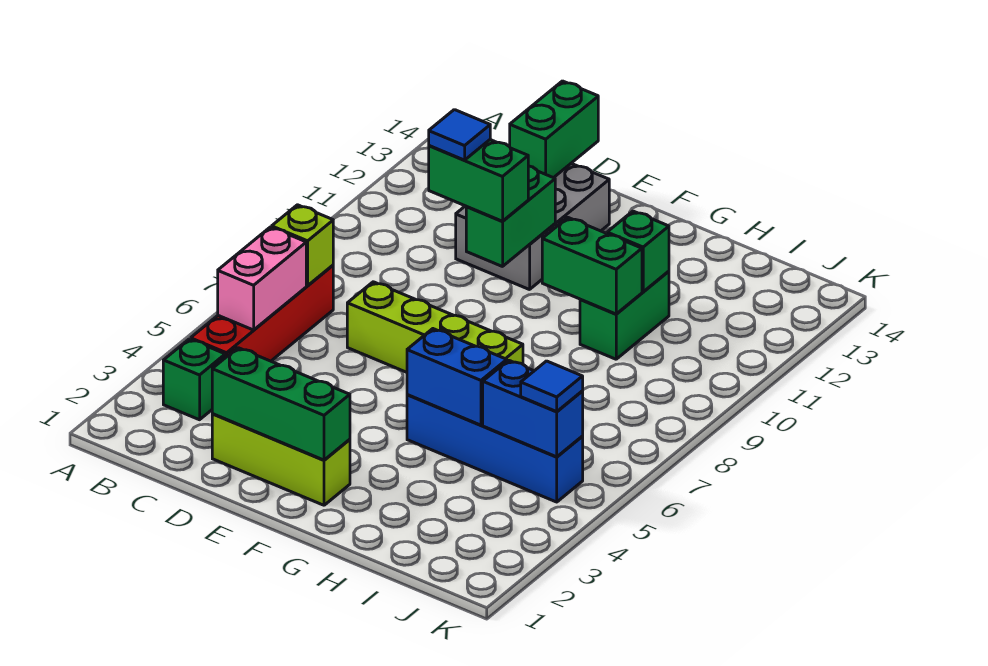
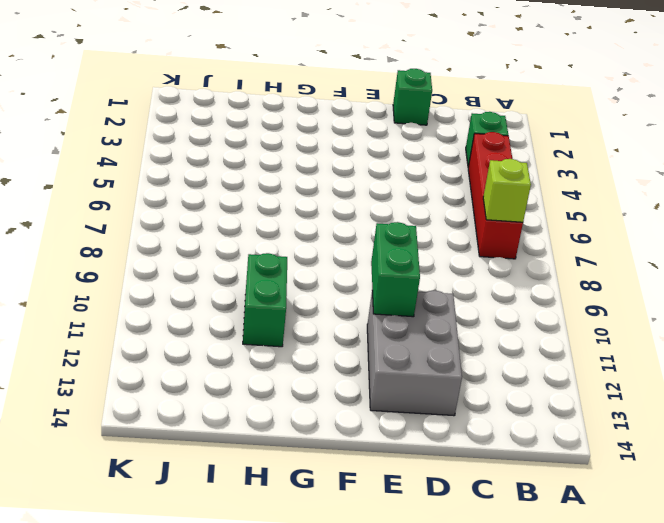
green brick D1 level 1 -> green brick H11 level 2
none -> lime brick D2:F2 level 1
none -> lime brick D7:G7 level 1
none -> blue brick G5:J5 level 1

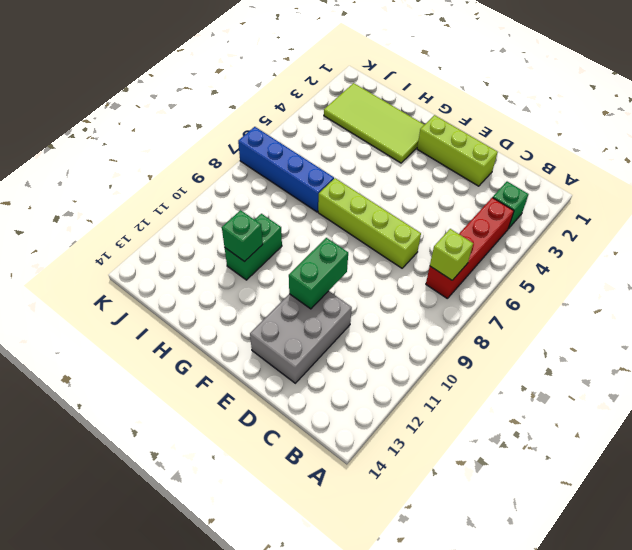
lime tile G2:J3 level 1 -> none
blue brick H7:K7 level 1 -> blue brick G5:J5 level 1
none -> pink brick B5:B6 level 2
none -> green brick D2:F2 level 2
none -> green brick D13:D14 level 2

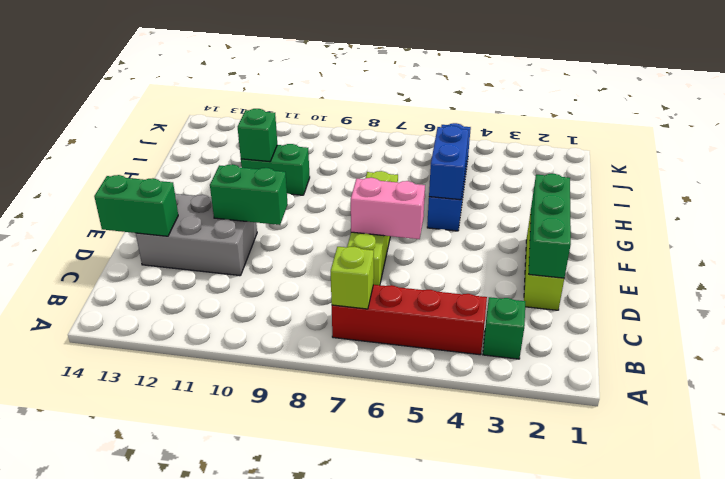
pink brick E6:E7 level 2 -> pink brick B5:B6 level 2
none -> green brick G10:H10 level 2
none -> blue brick I5:J5 level 2
none -> green brick D10:E10 level 3

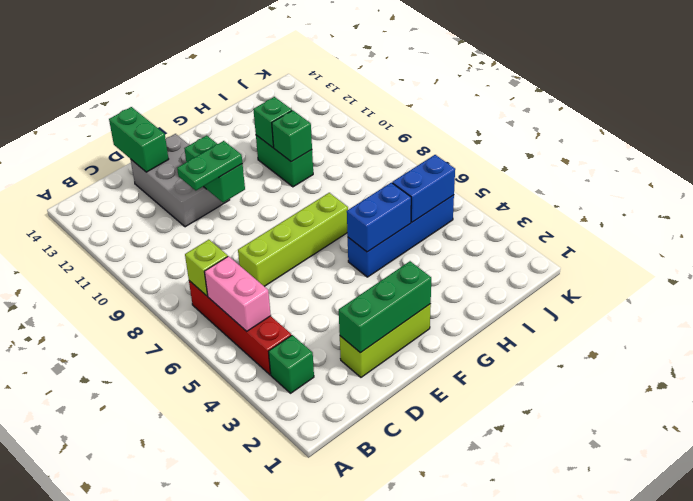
green plate D10:E10 level 3 -> green brick D10:E10 level 3
green brick H10 level 2 -> green brick G10:H10 level 2
none -> blue tile J5 level 3
none -> blue tile D10 level 4

